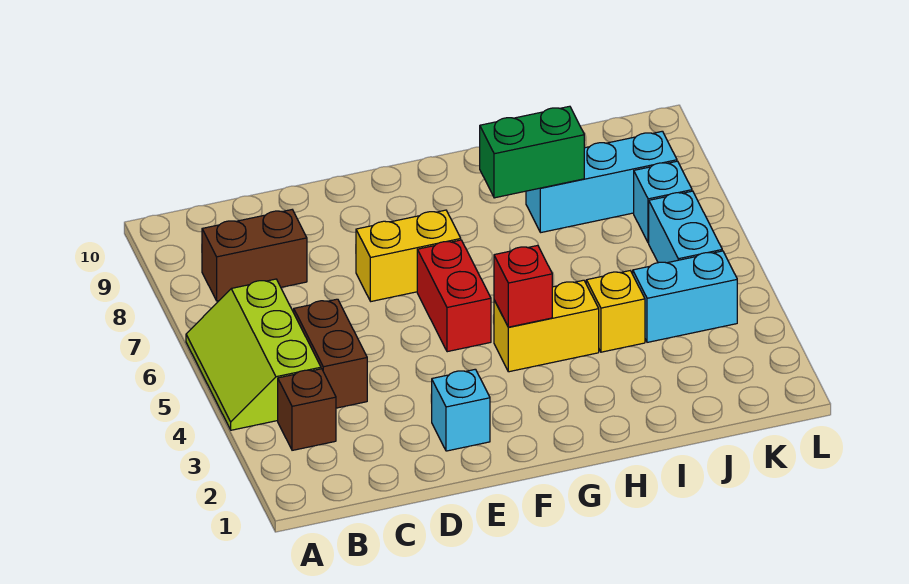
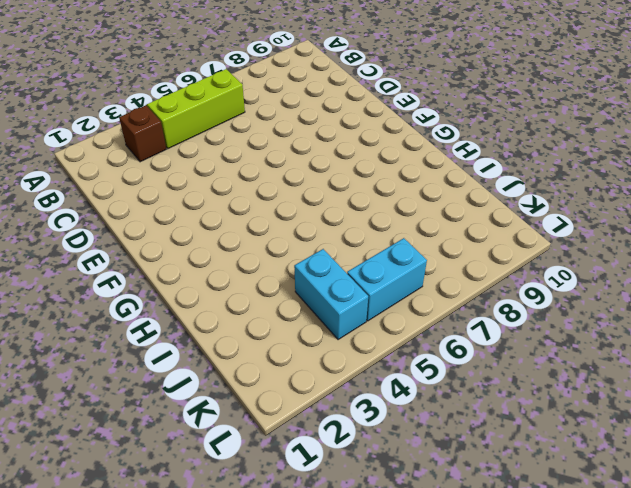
none -> brown brick B8:C8 level 1
none -> brown brick C4:C5 level 1
none -> cyan brick E2 level 1

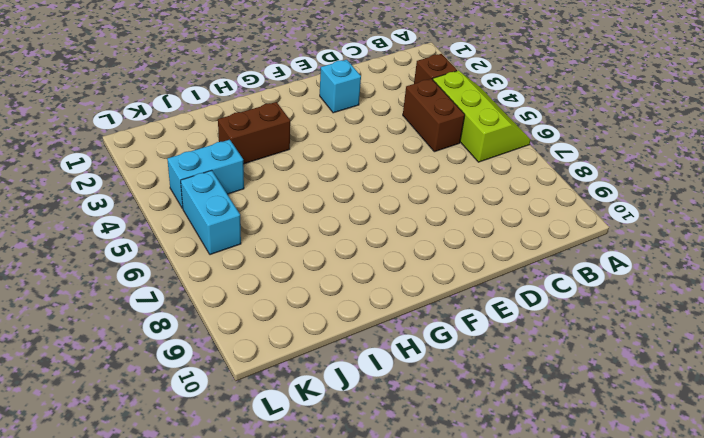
brown brick H3:I3 level 1 -> brown brick B8:C8 level 1
none -> yellow brick E7:F7 level 1
none -> red brick F5:F6 level 1
none -> yellow brick G4:H4 level 1

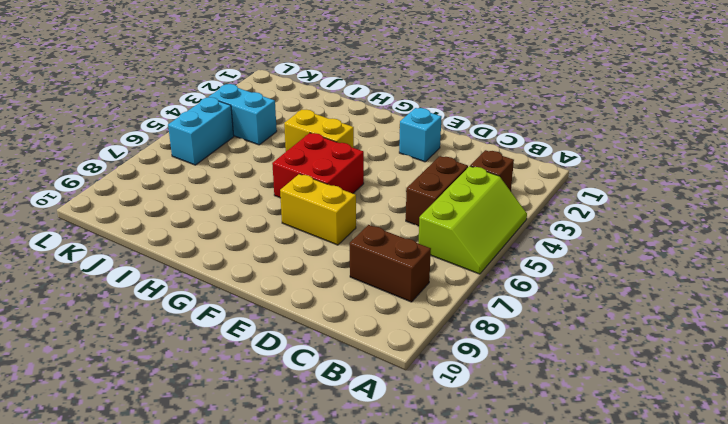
red brick F5:G6 level 1 -> red brick F5:F6 level 1
none -> yellow brick I4 level 1
none -> cyan brick I8:K8 level 1
none -> cyan brick K7 level 1

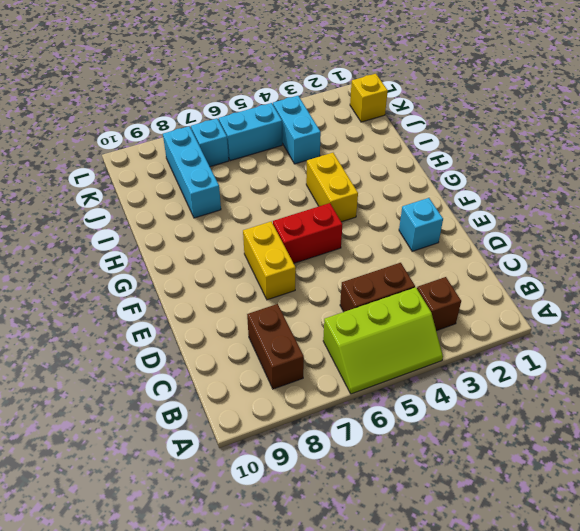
yellow brick K1 level 1 -> yellow brick I4 level 1
none -> red brick G4 level 2
none -> green brick H8:I8 level 2

